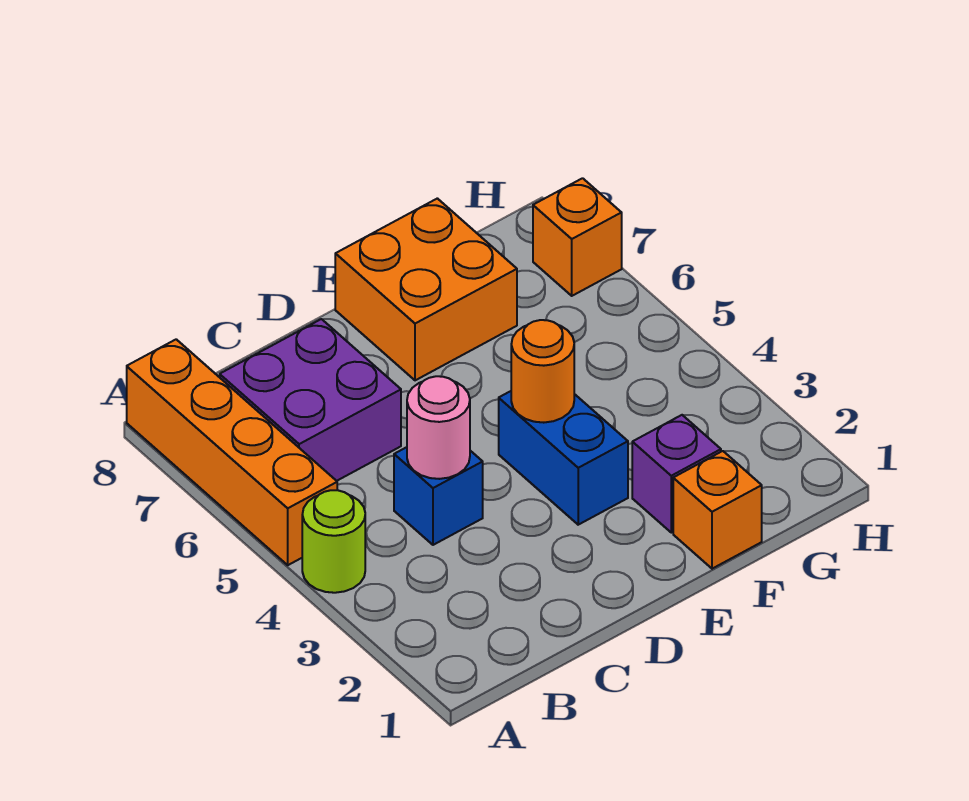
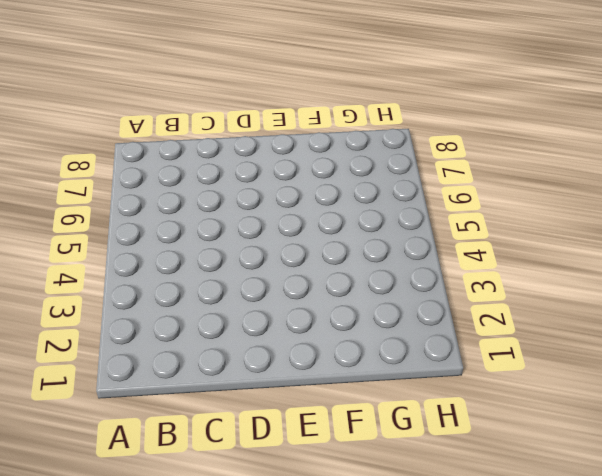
none -> lime round brick A4 level 1
none -> orange brick A5:A8 level 1

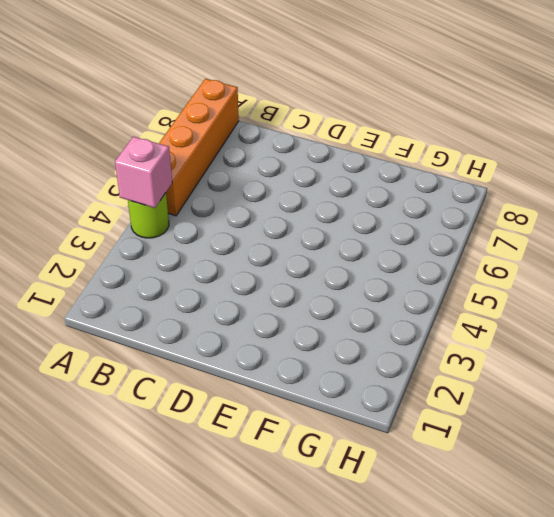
pink brick A4 level 2 -> none
none -> purple brick B6:C7 level 1
none -> blue brick C4 level 1

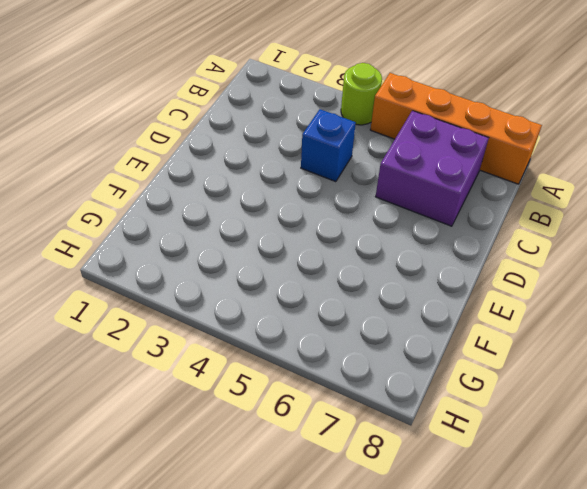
none -> blue brick E3:E4 level 1
none -> orange brick E7:F8 level 1

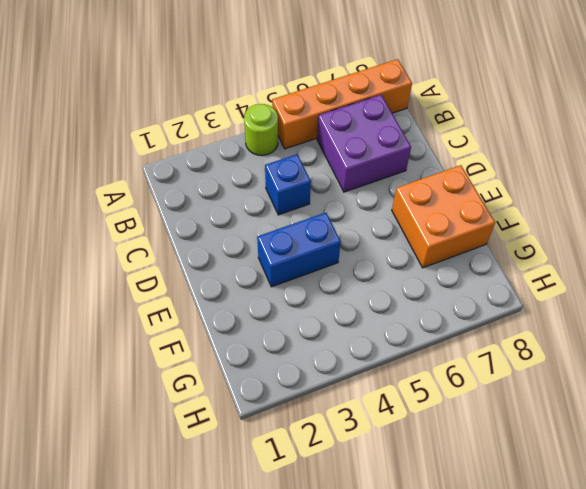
none -> orange brick F1 level 1
none -> purple brick F2 level 1

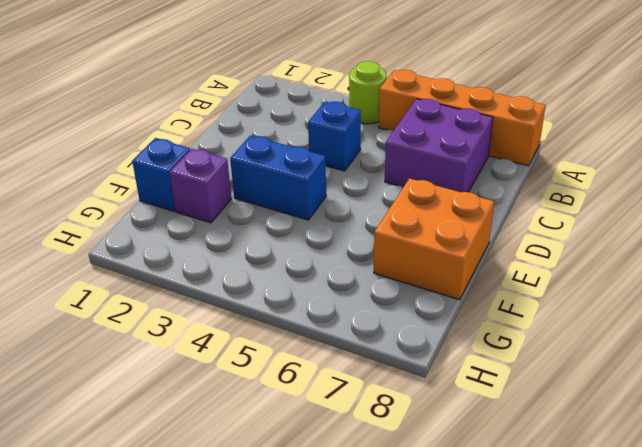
blue brick F1 level 1 -> orange brick F1 level 1
none -> orange brick H7 level 1
none -> pink round brick C4 level 2

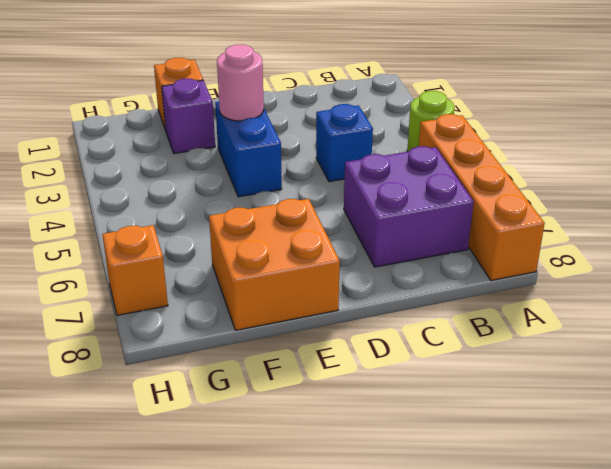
pink round brick E3 level 2 -> pink round brick C4 level 2
none -> orange round brick E4 level 2

